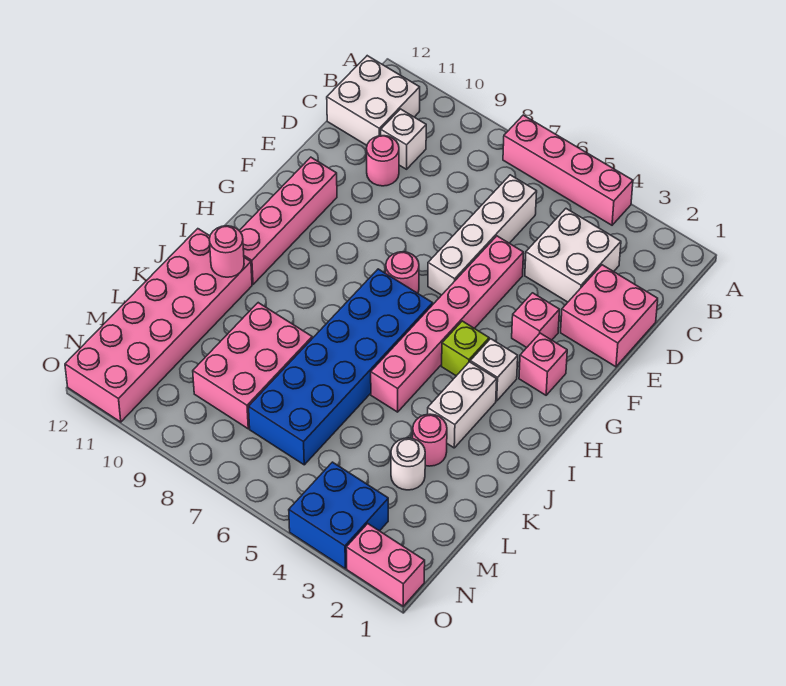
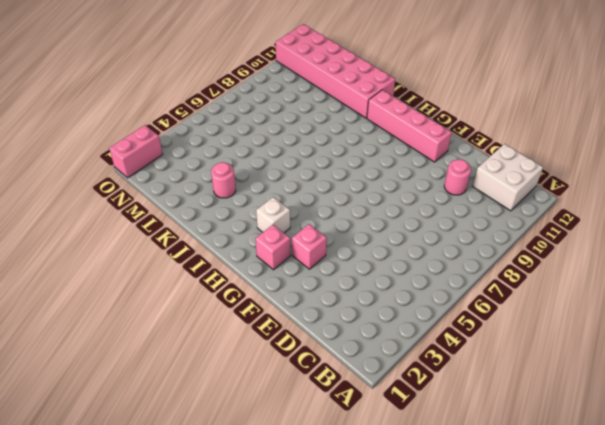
none -> pink brick A4:A7 level 1
none -> white brick C3:D4 level 1
none -> white brick C6:F6 level 1

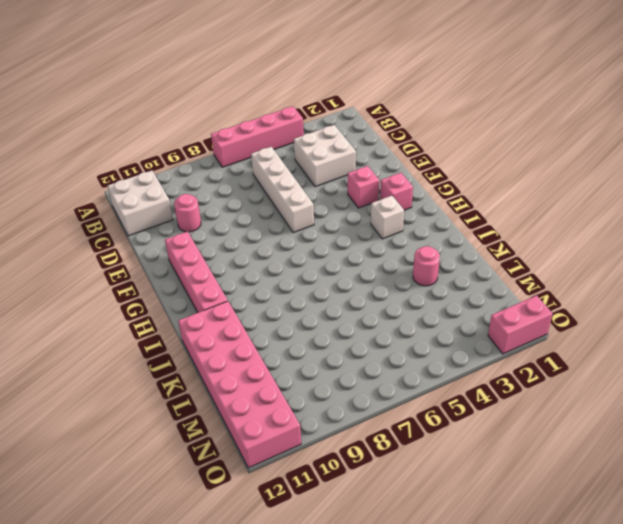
none -> white brick C10 level 1
none -> pink brick D1:E2 level 1
none -> pink brick E5:J5 level 1

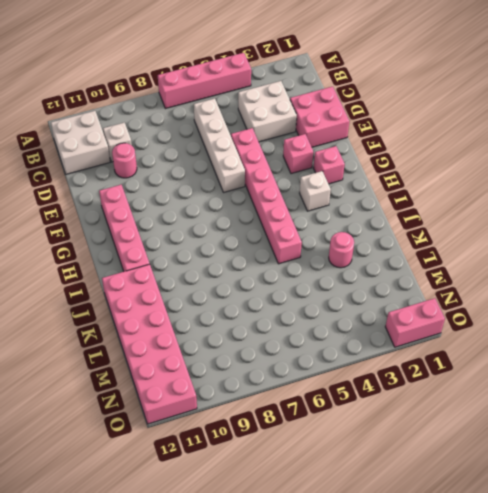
none -> pink round brick G7 level 1
none -> lime brick H4 level 1
none -> blue brick H6:M7 level 1

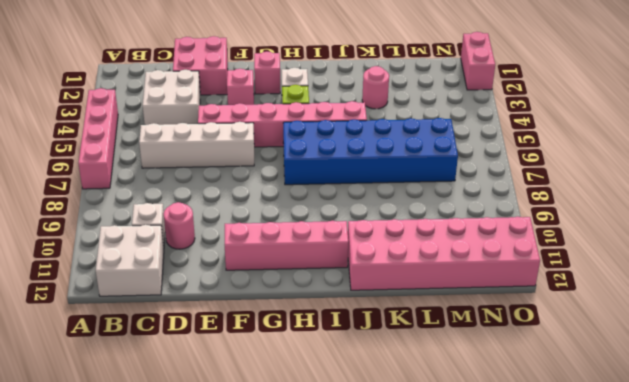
none -> pink round brick G7 level 1
none -> white brick I3:J3 level 1
none -> pink brick K8:M9 level 1

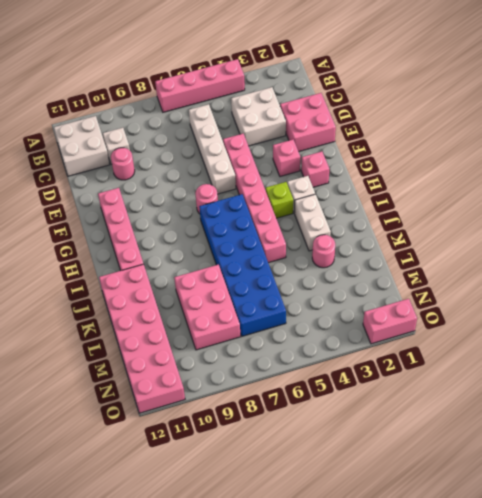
none -> white round brick L3 level 1
none -> blue brick N3:O4 level 1
none -> pink round brick J11 level 2

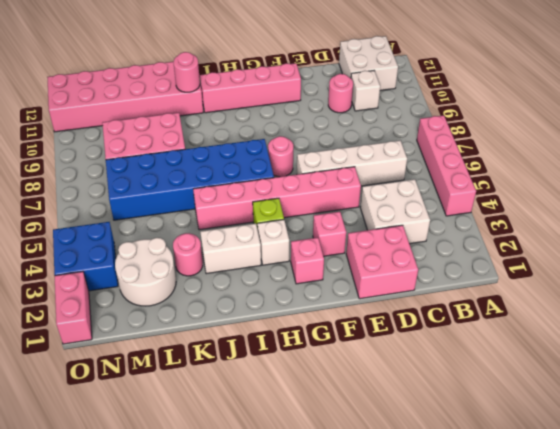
white round brick L2:M3 level 1 -> white round brick L3 level 1

